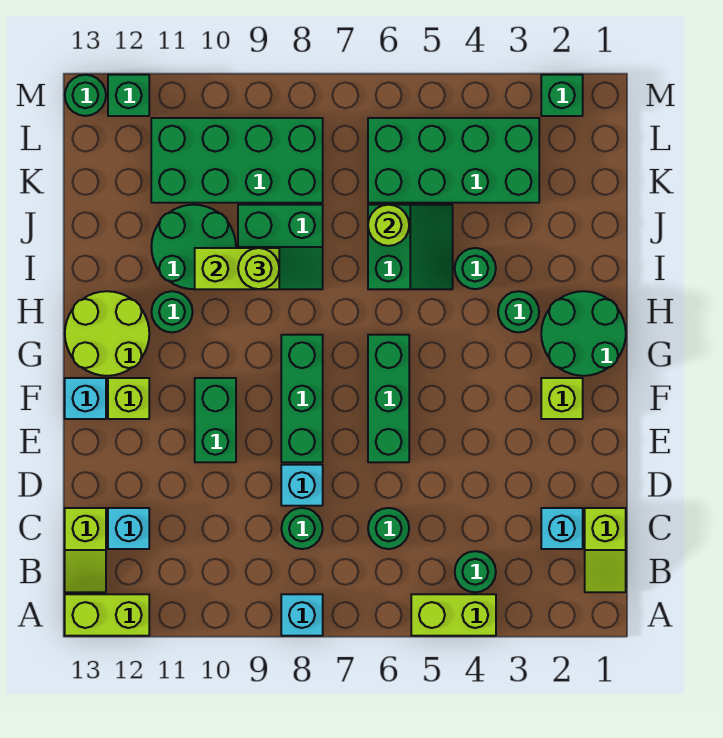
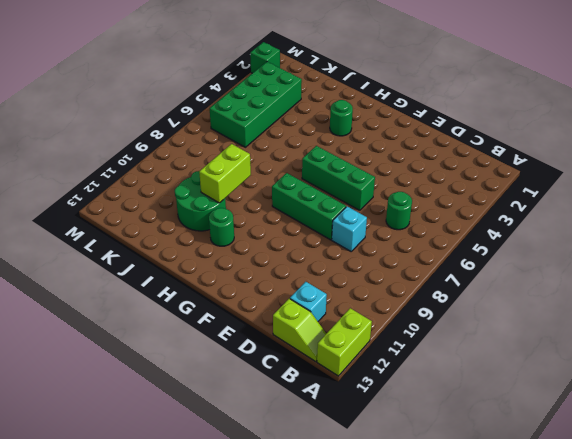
none -> lime brick A4:A5 level 1
none -> cyan brick A8 level 1
none -> lime slope B1:C1 level 1 top C
none -> green round brick B4 level 1

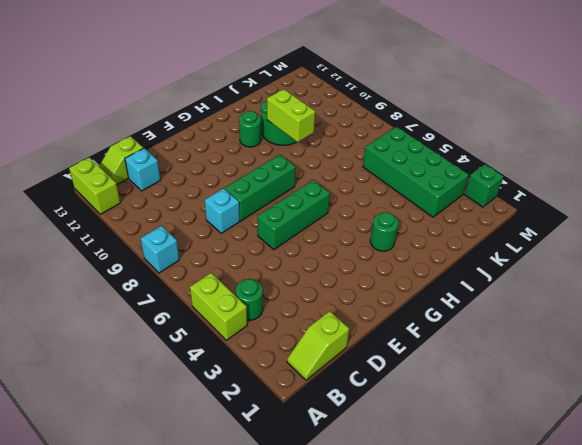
none -> cyan brick C2 level 1
none -> green round brick C6 level 1
none -> green round brick C8 level 1
none -> green brick E10:F10 level 1

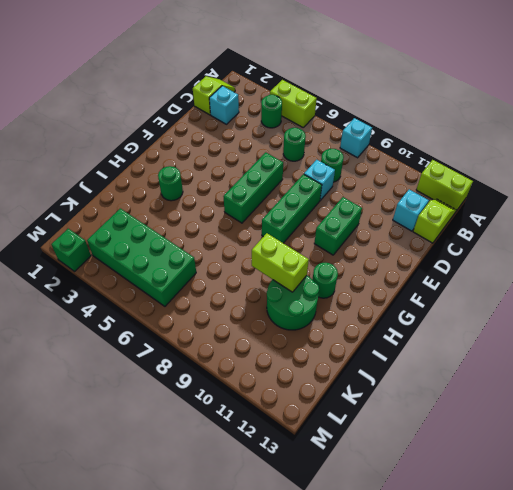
none -> lime brick F2 level 1
none -> lime brick F12 level 1
none -> cyan brick F13 level 1
none -> green round brick G1:H2 level 1

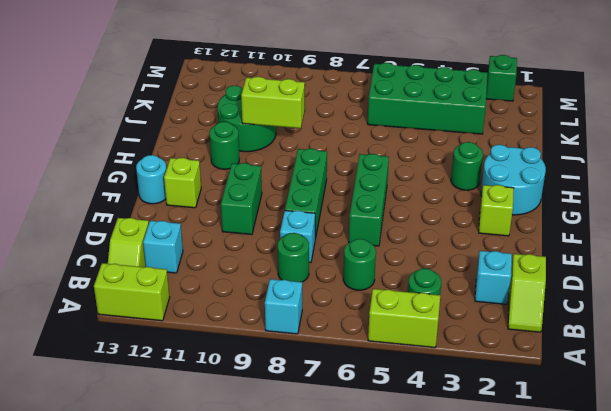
cyan round brick F13 level 1 -> cyan brick F13 level 1
cyan round brick G1:H2 level 1 -> green round brick G1:H2 level 1
none -> lime round brick G12:H13 level 1
none -> green round brick I4 level 1
none -> green slope I5:J6 level 1 top 6
none -> green slope I8:J9 level 1 top J

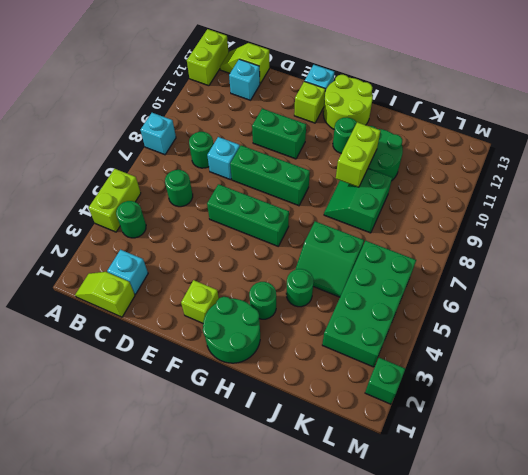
none -> green brick K8:L11 level 1
none -> green brick M12 level 1
none -> green round brick M13 level 1
none -> lime round brick J6 level 2

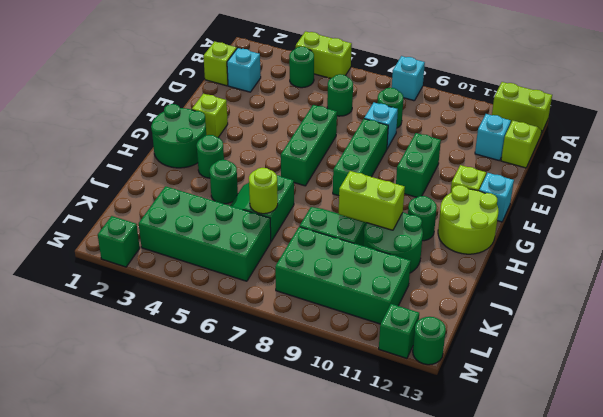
none -> lime round brick I9 level 3

